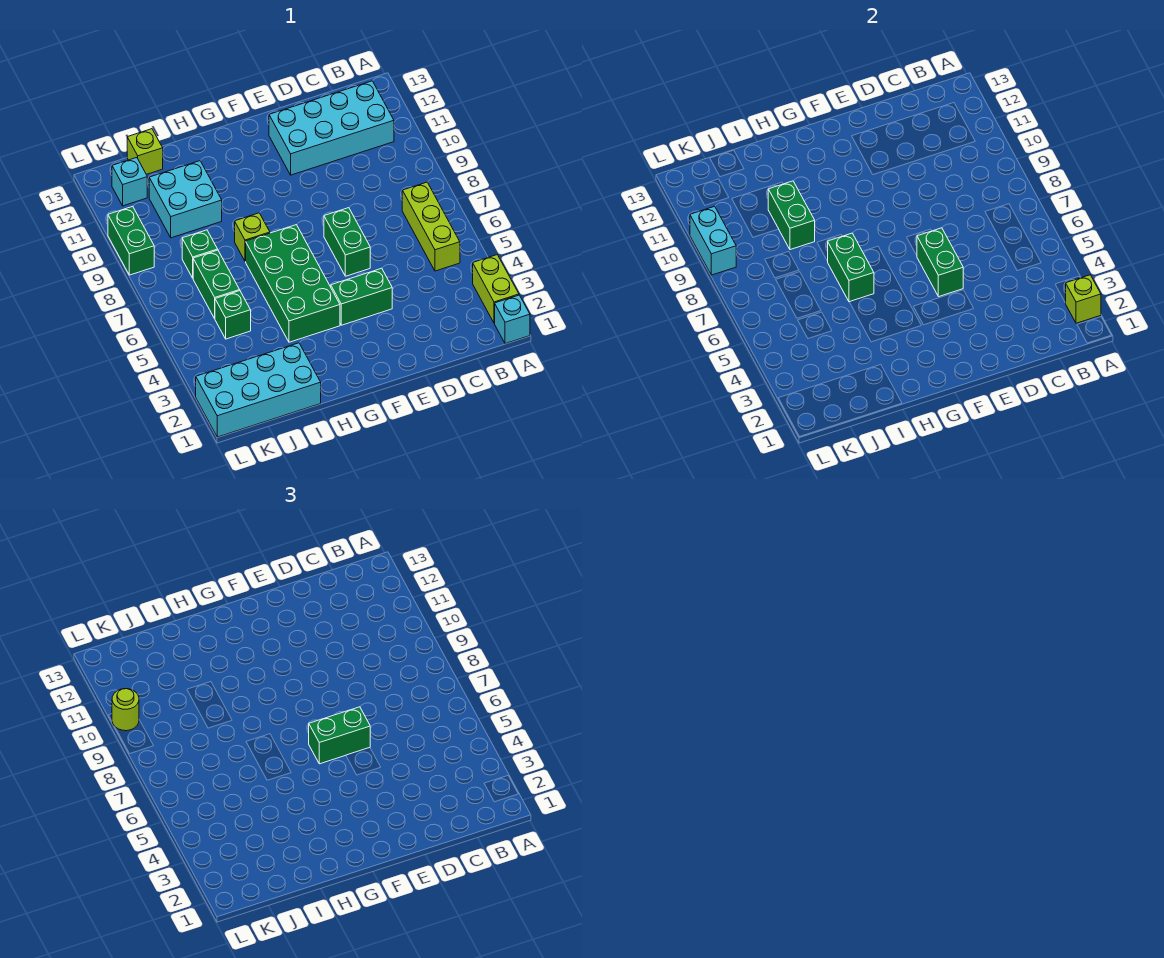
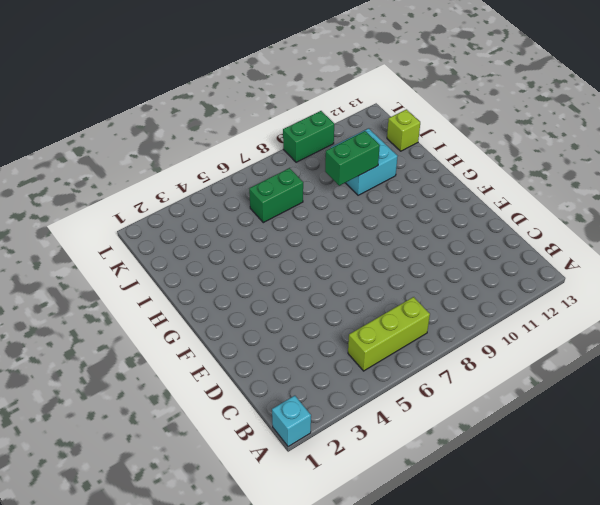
none -> lime brick A2:A3 level 1
none -> cyan brick B11:E12 level 1
none -> green brick E4:F4 level 1

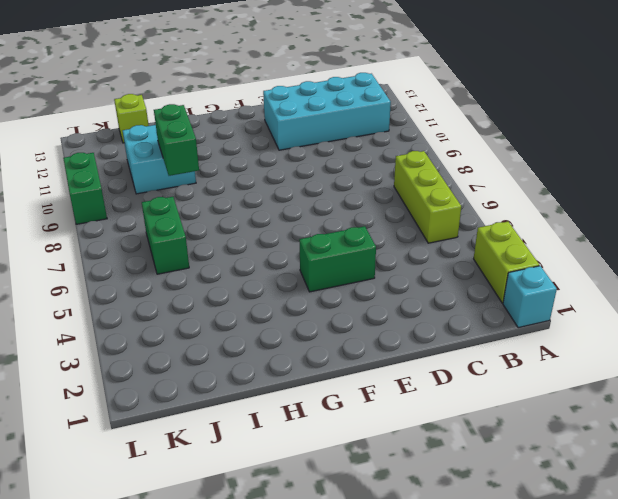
none -> green brick E6:E7 level 1
none -> green brick G4:H7 level 1
none -> lime brick H8 level 1

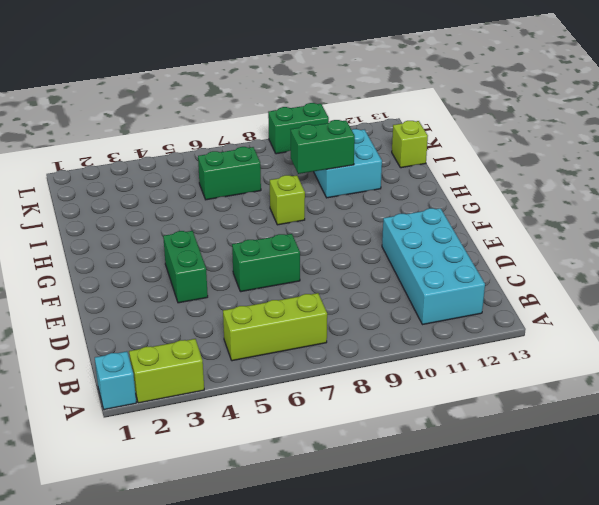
none -> green brick G4:H7 level 1
none -> cyan brick I1:L2 level 1
none -> green brick J5 level 1

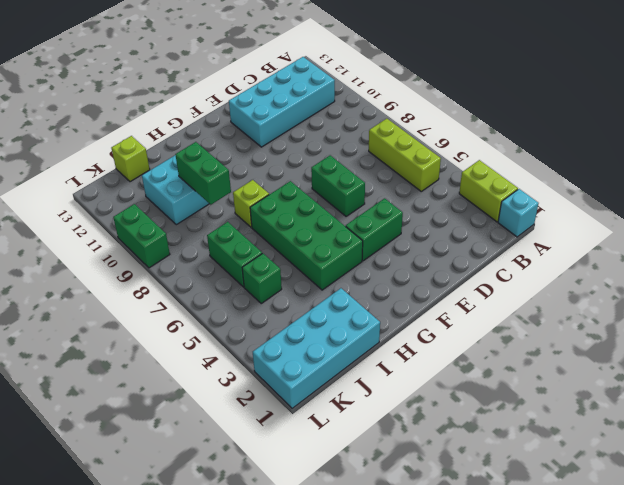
none -> green brick J8 level 1
none -> cyan brick K12 level 1
none -> lime brick A2 level 2

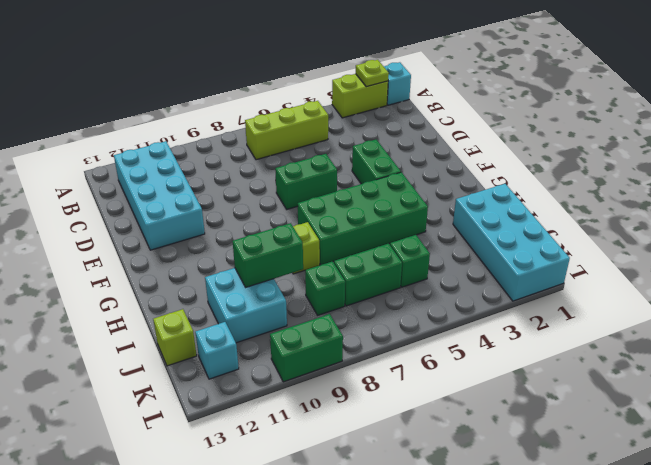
lime plate A2 level 2 -> lime brick A2 level 2
none -> green brick E5:E6 level 2
none -> green brick H6:H7 level 2
none -> cyan brick L9:L10 level 2

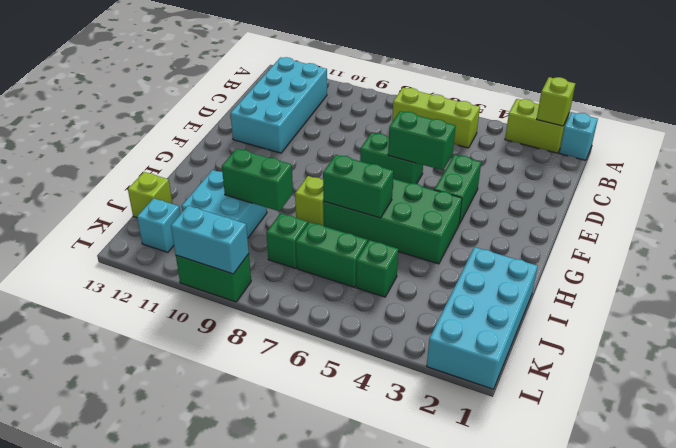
none -> green brick E6:F6 level 3
none -> lime round brick L10 level 3

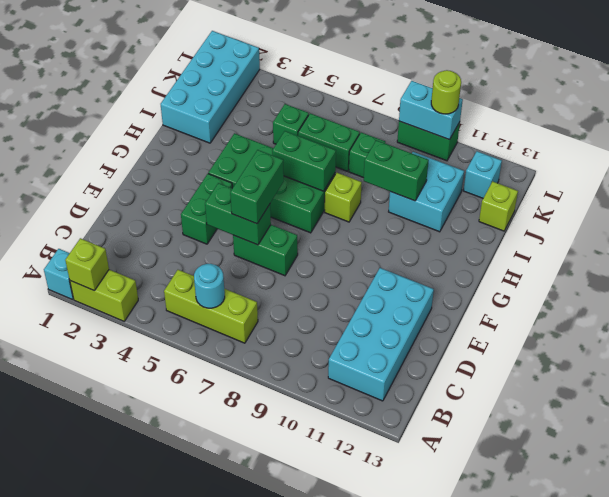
cyan round brick B6 level 2 -> none

